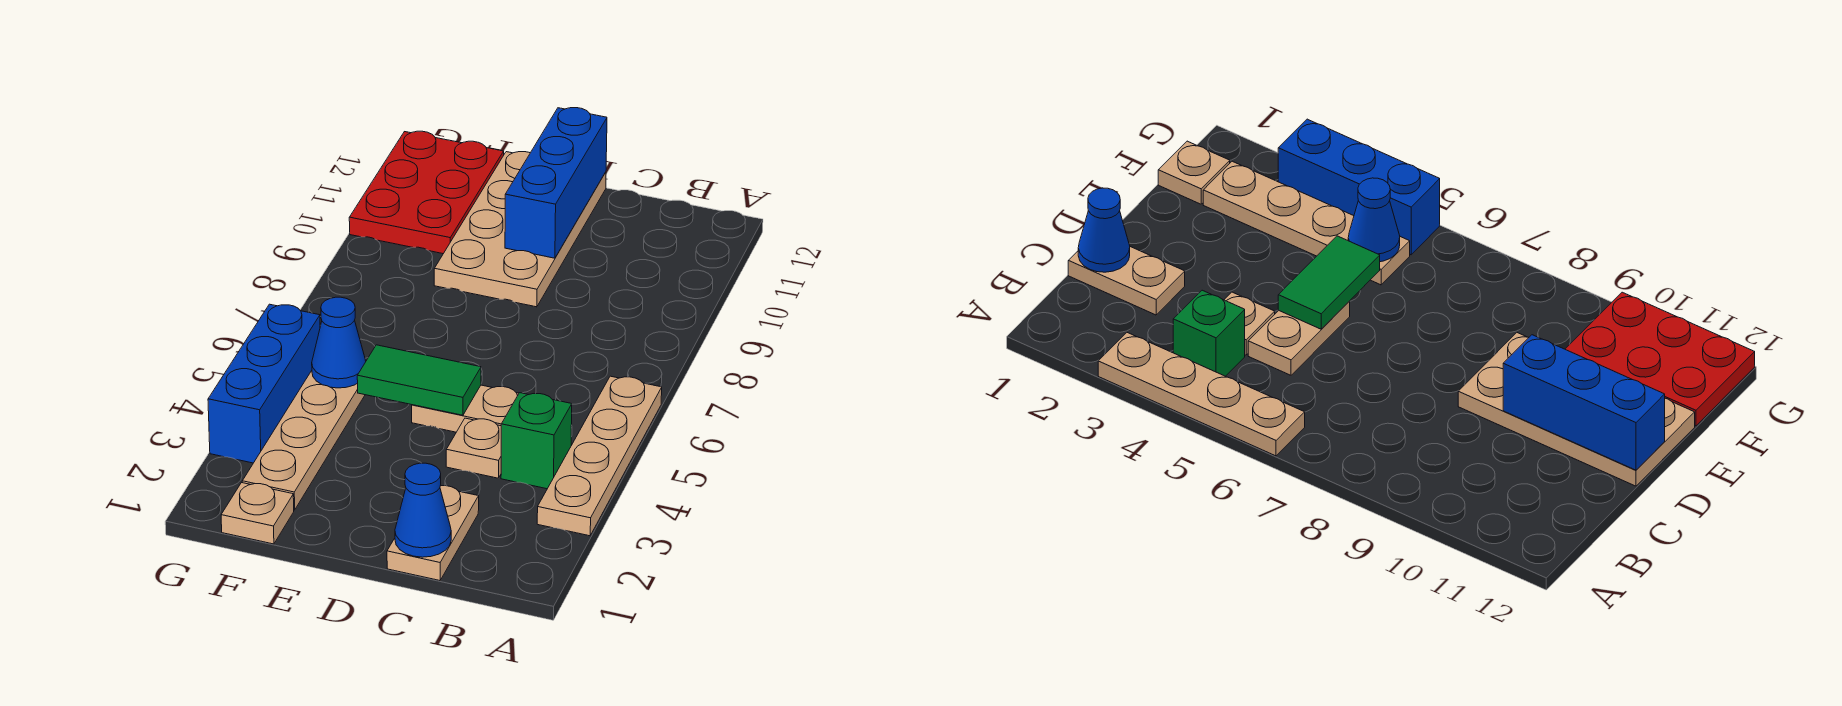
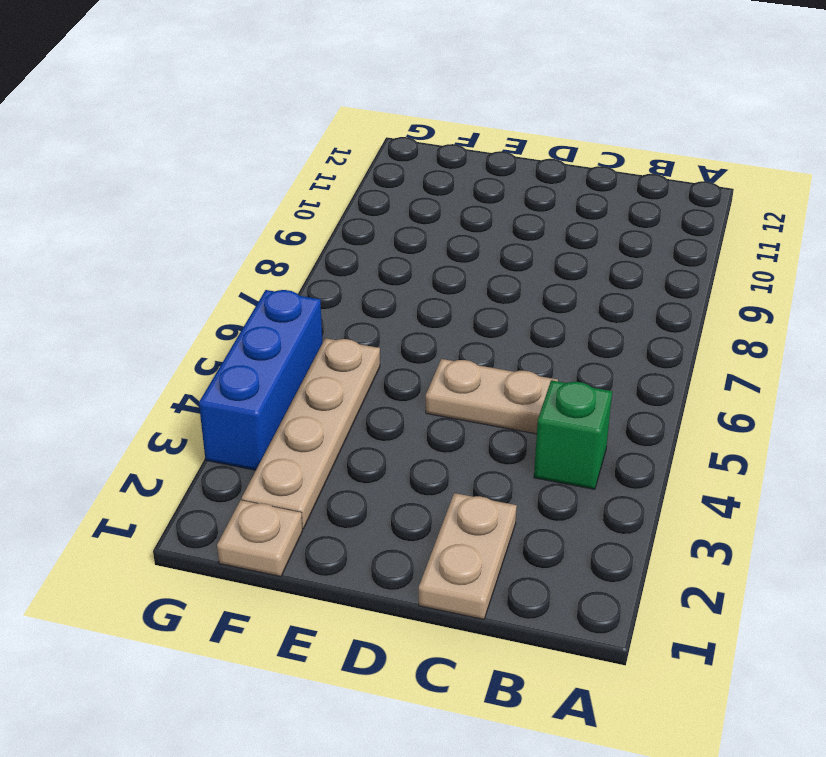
none -> tan plate A3:A6 level 1
none -> tan plate C4 level 1
none -> tan plate D9:E12 level 1

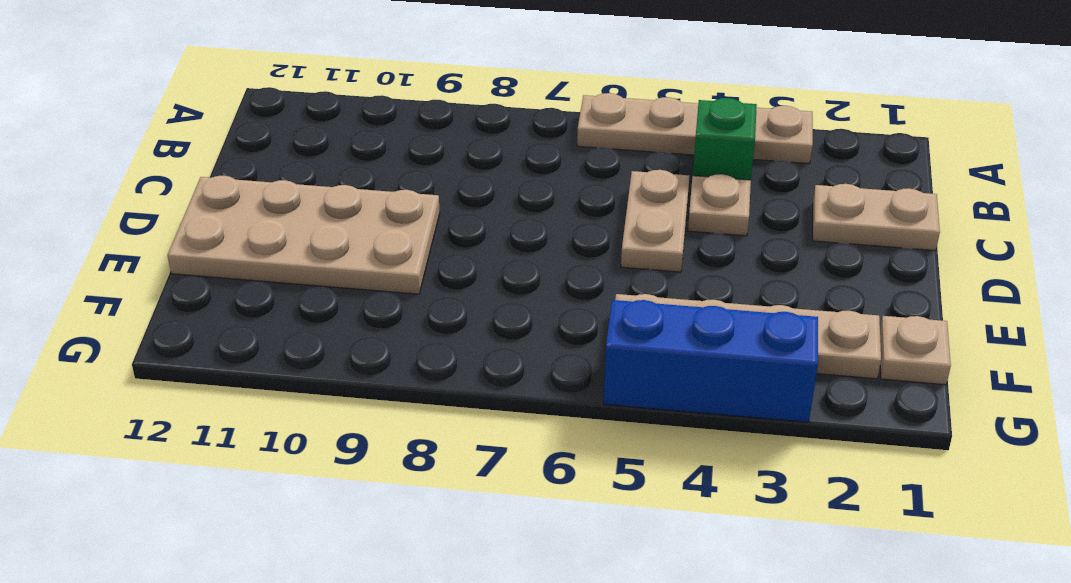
none -> red plate F10:G12 level 1
none -> blue cone C1 level 2
none -> green tile D5:E5 level 2

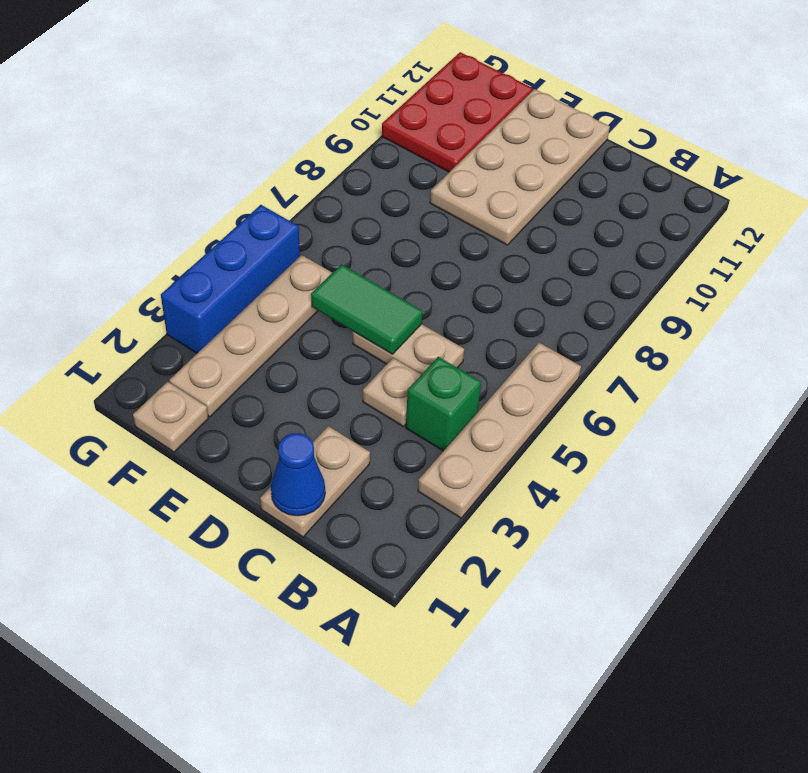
none -> blue brick D10:D12 level 2
none -> blue cone F5 level 2

